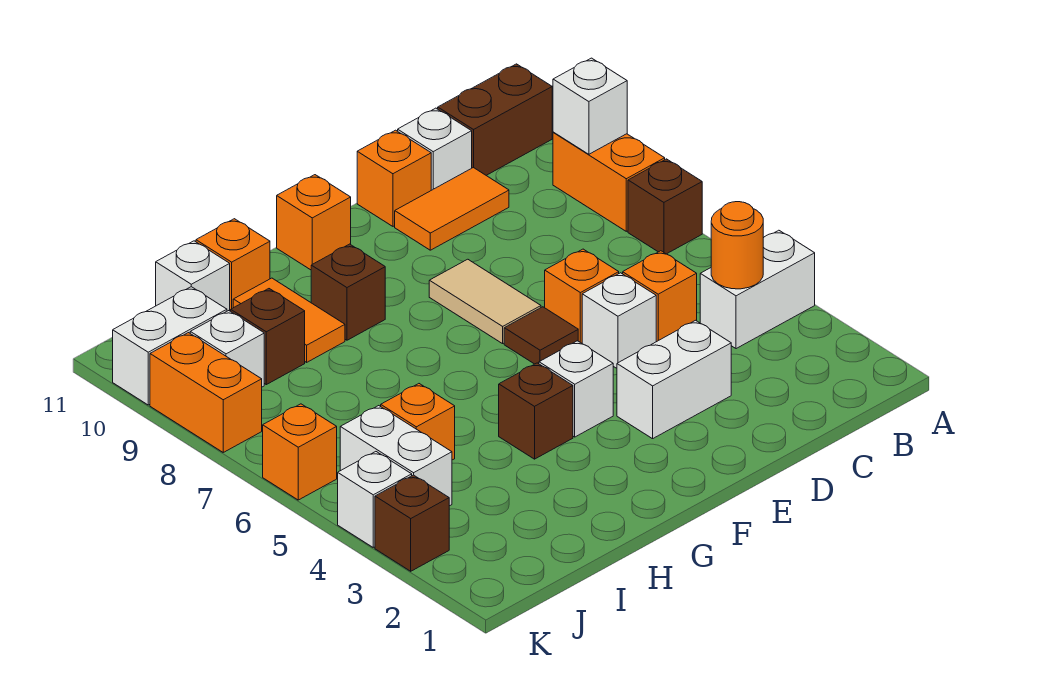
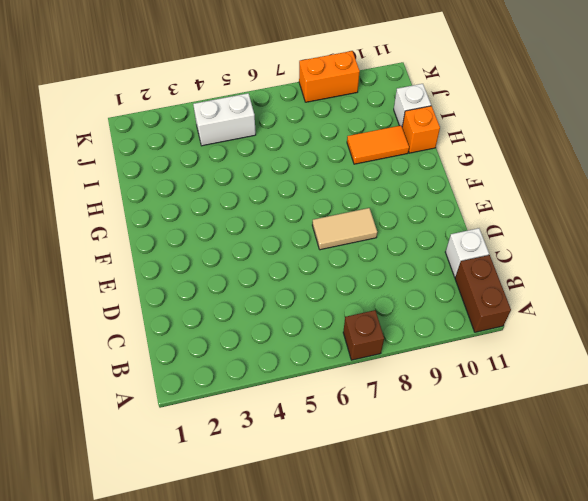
none -> white brick A4:B4 level 1
none -> orange brick A8:A9 level 1
none -> orange brick C5 level 1
none -> orange tile C10:D10 level 1

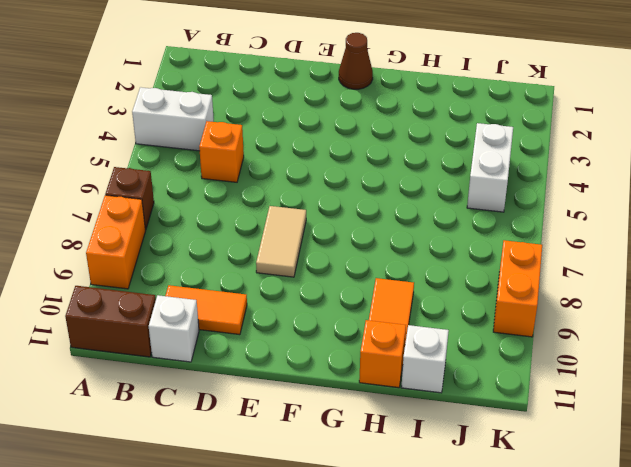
brown cone F1 level 1 -> none
none -> white brick D3:E3 level 1
none -> white brick D5 level 1
none -> orange brick D6 level 1
none -> orange brick D11 level 1

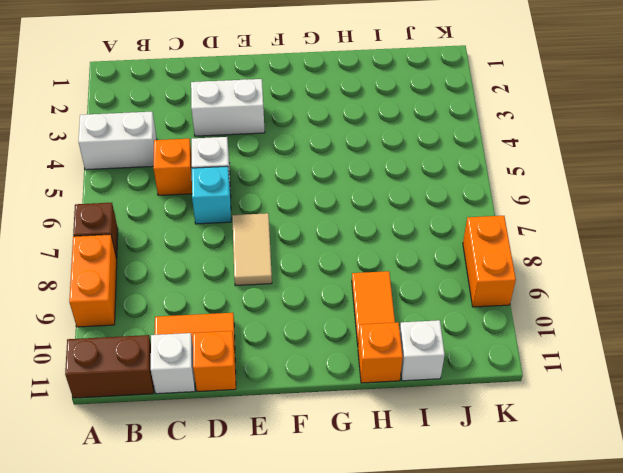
cyan brick D6 level 1 -> orange brick D6 level 1
none -> brown tile E6 level 1
none -> white brick F4 level 1
none -> orange brick F11 level 1
none -> brown brick G4 level 1

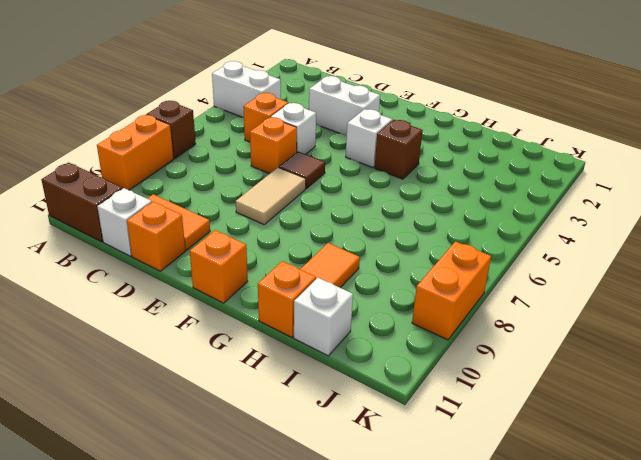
none -> brown brick G9 level 1
none -> orange brick I5 level 1
none -> brown brick I9 level 1
none -> white brick J4:J5 level 1

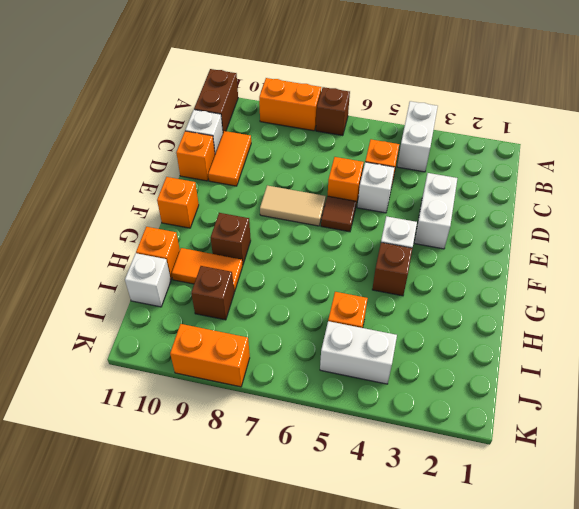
none -> white brick J9 level 1
none -> white brick J10:K10 level 1
none -> brown brick K3 level 1
none -> white brick K4 level 1

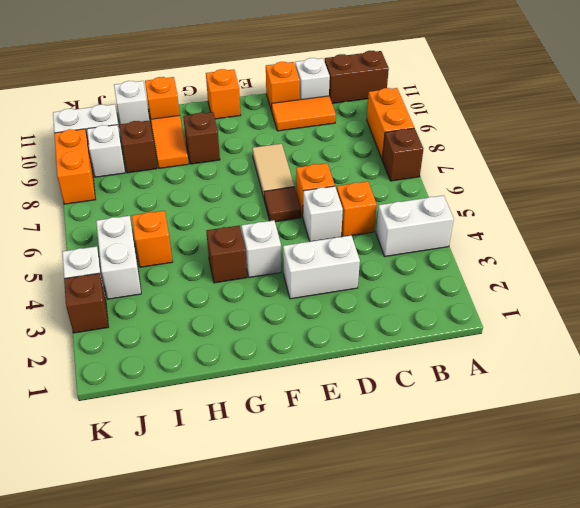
none -> orange brick K6 level 1
none -> white brick A9 level 2
none -> orange round brick B4 level 2

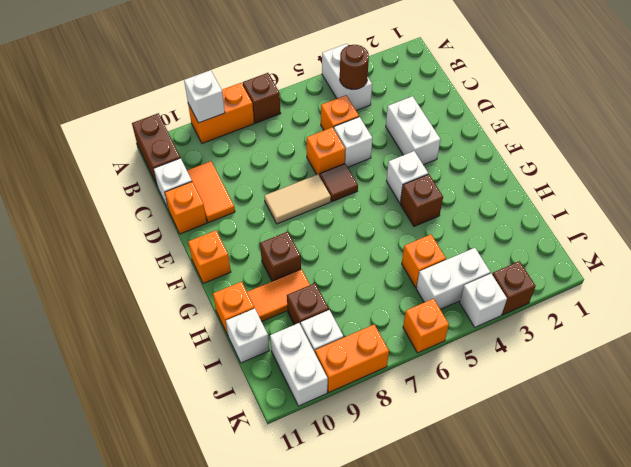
brown round brick B4 level 2 -> orange round brick B4 level 2

